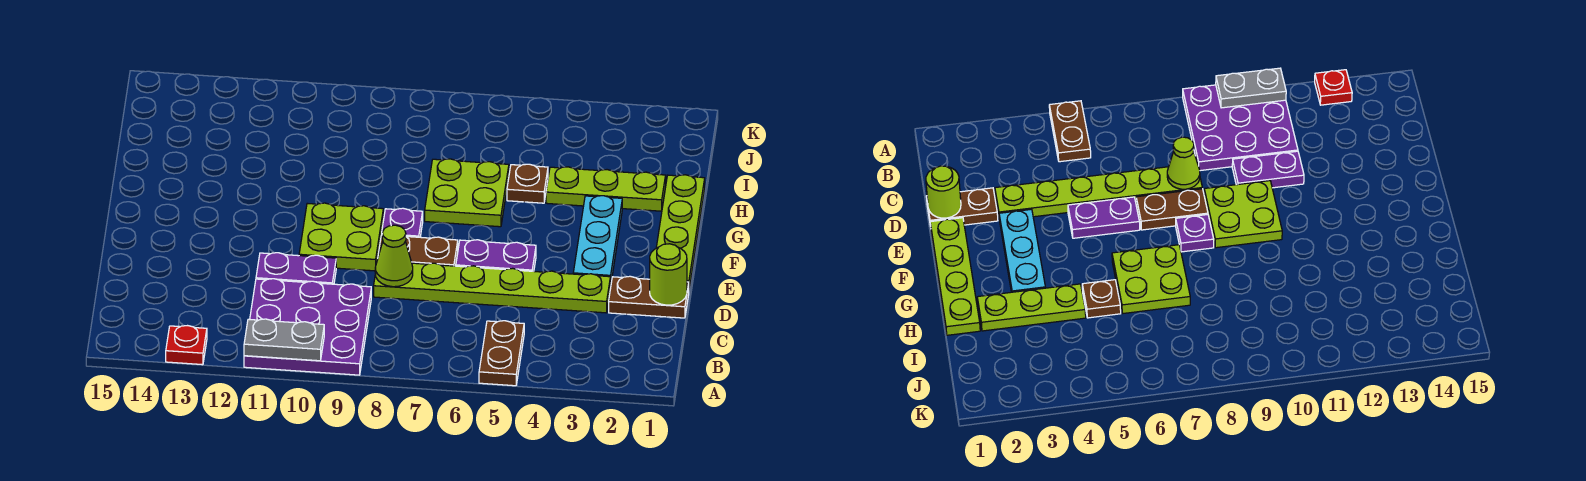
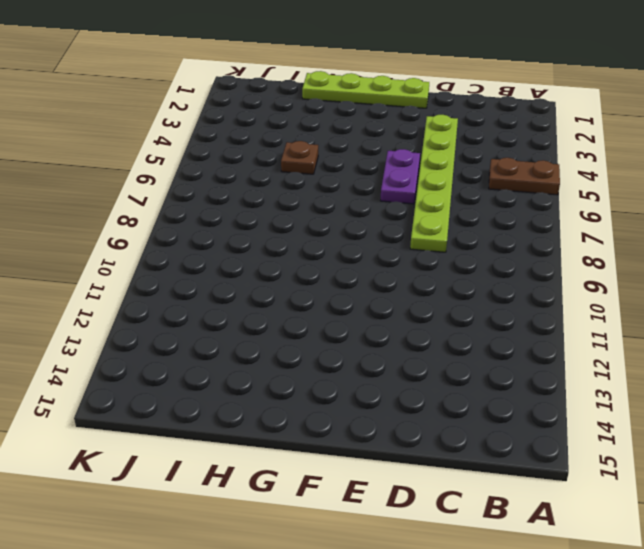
none -> purple plate A9:C11 level 1
none -> red plate A13 level 1
none -> brown plate D1:D2 level 1

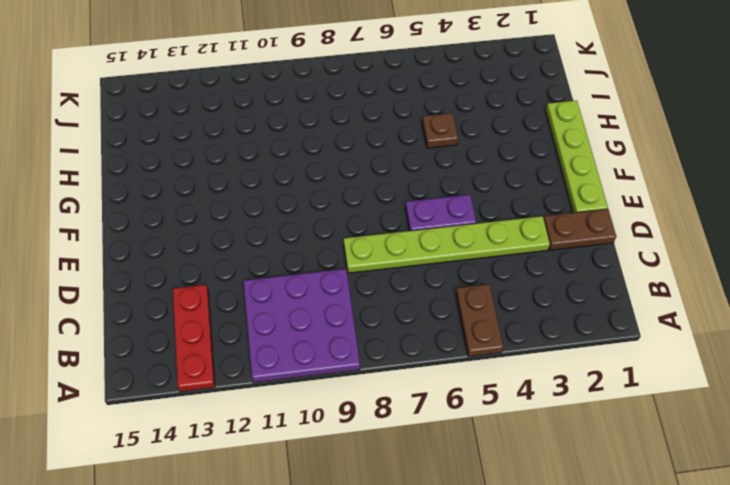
red plate A13:C13 level 1 -> red plate A13 level 1
none -> purple plate D10:D11 level 1
none -> cyan plate E3:G3 level 1
none -> brown plate E7:E8 level 1

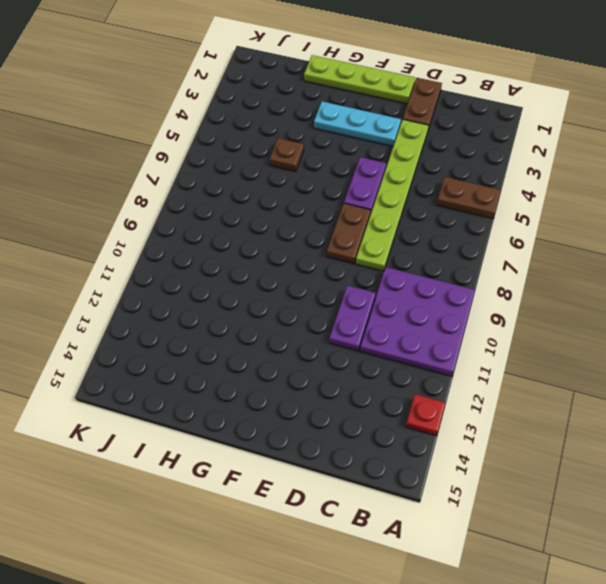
none -> lime plate E9:F10 level 1
none -> purple plate F8 level 1
none -> lime plate G6:H7 level 1

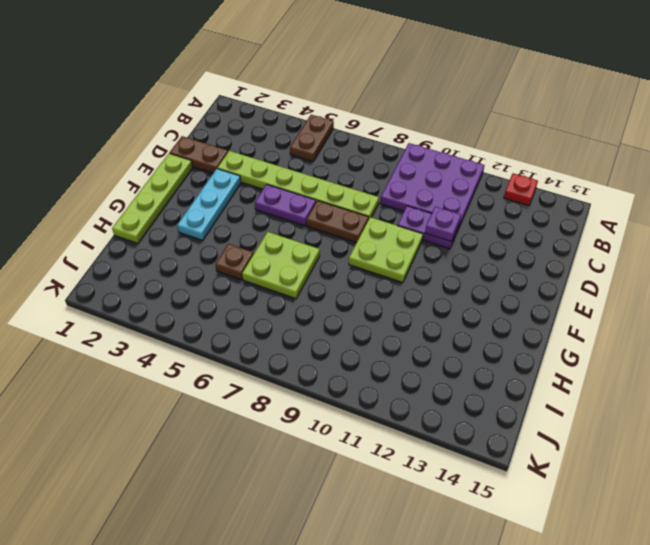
purple plate D11 level 2 -> purple plate F8 level 1
none -> lime plate H2:H4 level 1
none -> grey plate A10:A11 level 2
none -> lime round brick D1 level 2

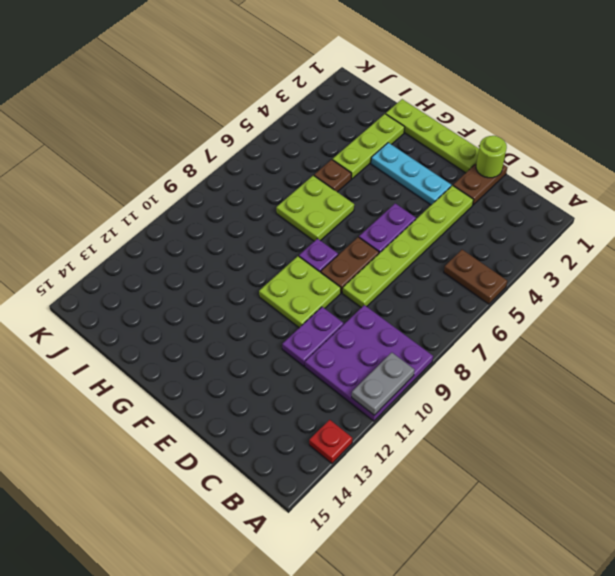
none -> lime cone D8 level 2

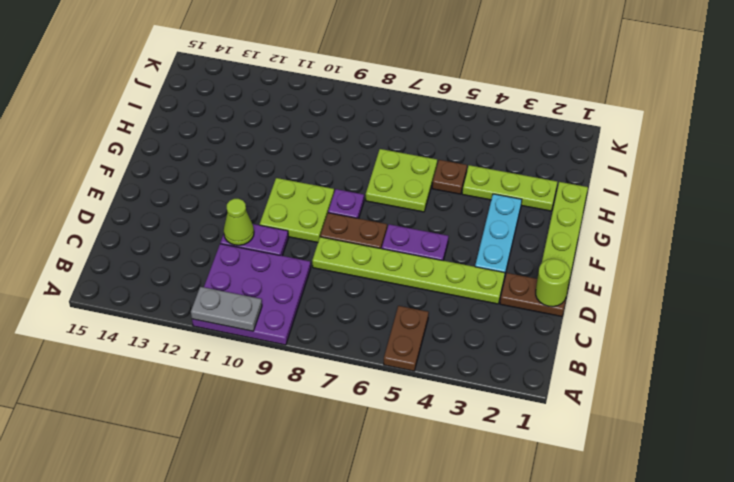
lime cone D11 level 2 -> lime cone D8 level 2
none -> red plate A13 level 1

